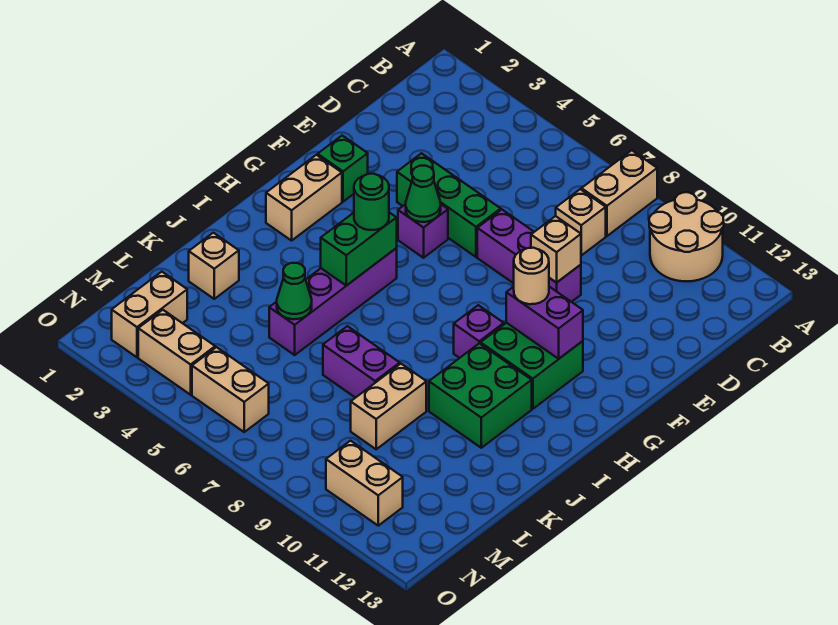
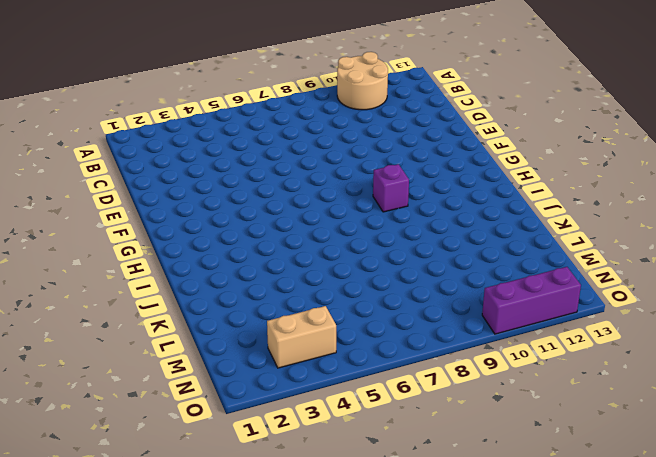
purple brick O10:O12 level 1 -> purple brick E7:E9 level 1
none -> tan brick A8:B8 level 1
none -> tan brick C8 level 1
none -> green brick E4:E6 level 1

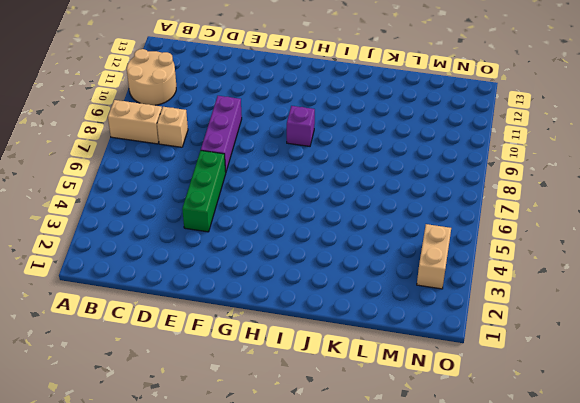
none -> green brick F2 level 1
none -> purple brick F5 level 1
none -> tan brick G2:H2 level 1

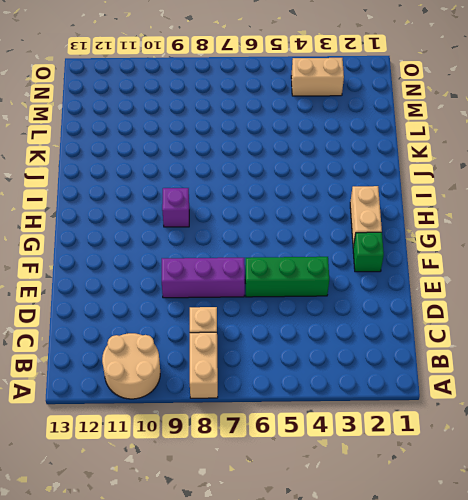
none -> purple brick F5 level 1
none -> green brick G10:H11 level 1
none -> purple brick H5:K5 level 1

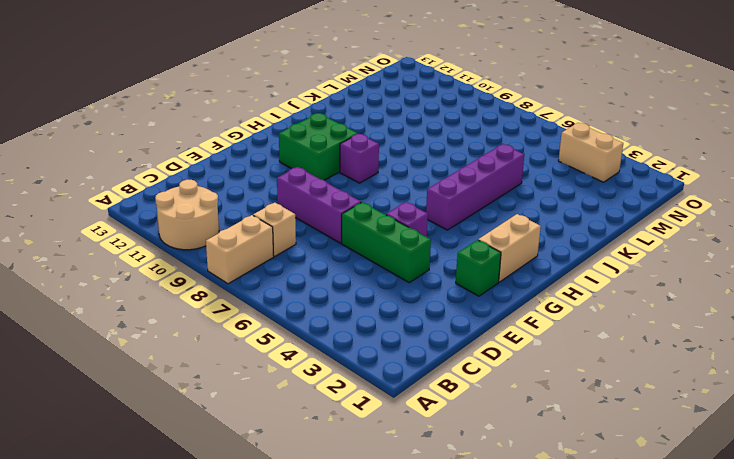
none -> green brick I10:J11 level 1
none -> tan brick K2 level 1
none -> purple brick K7:K8 level 1

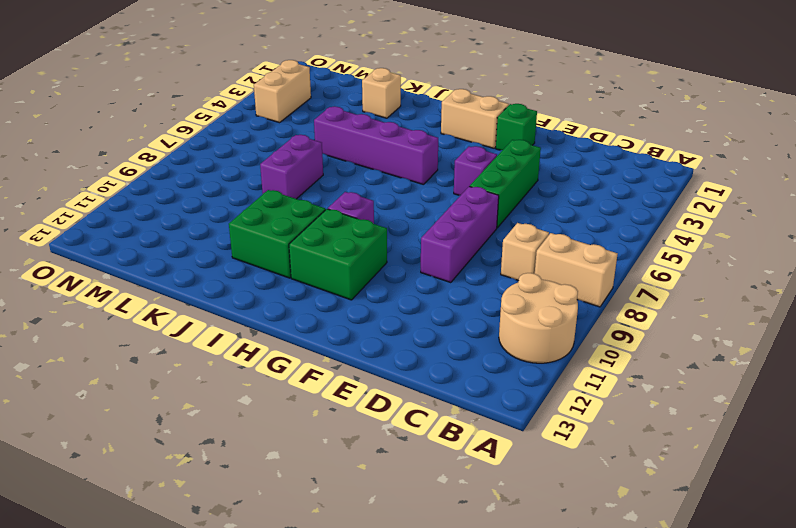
none -> tan brick K9:L9 level 1
none -> tan brick M2:N2 level 1
none -> tan brick N5:N6 level 1

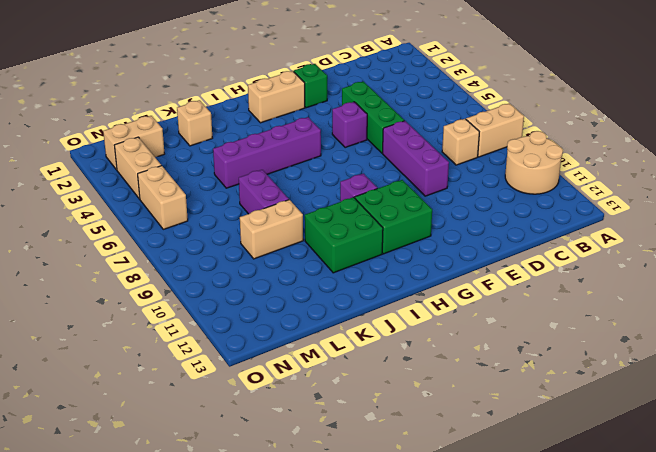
none -> tan brick N10:N11 level 1
none -> tan brick E9 level 2
none -> green cone F5 level 2

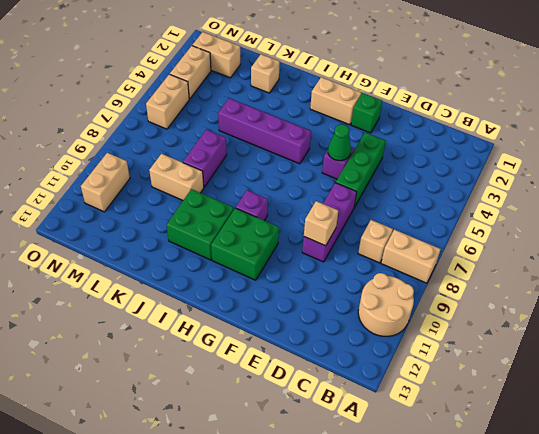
none -> purple brick G10:G11 level 2
none -> green brick H5:I5 level 2
none -> green cone K5 level 2

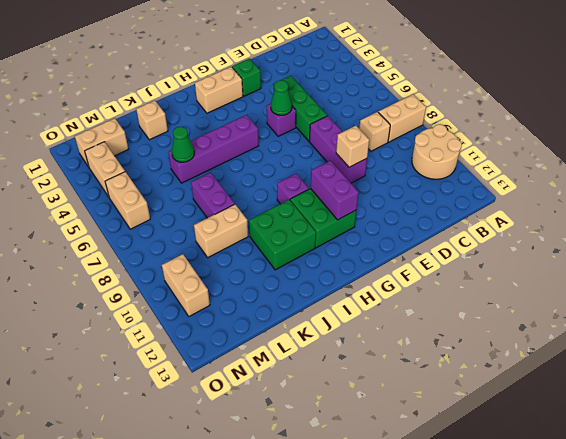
none -> green brick H5:I5 level 2
none -> tan round brick G10 level 3
none -> green round brick H5 level 3

